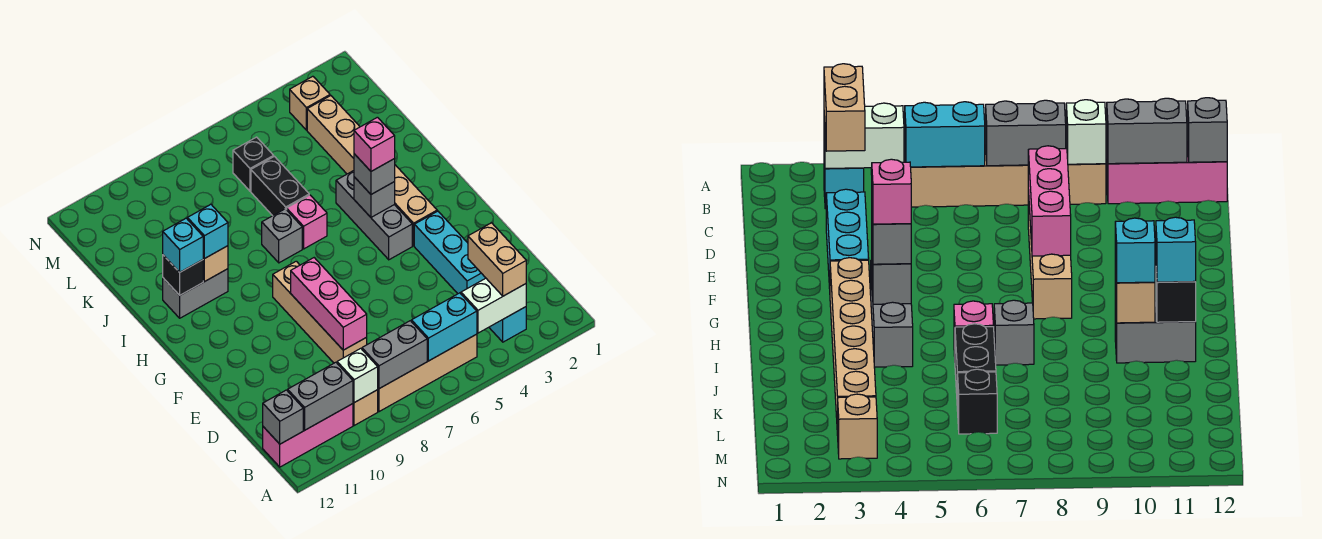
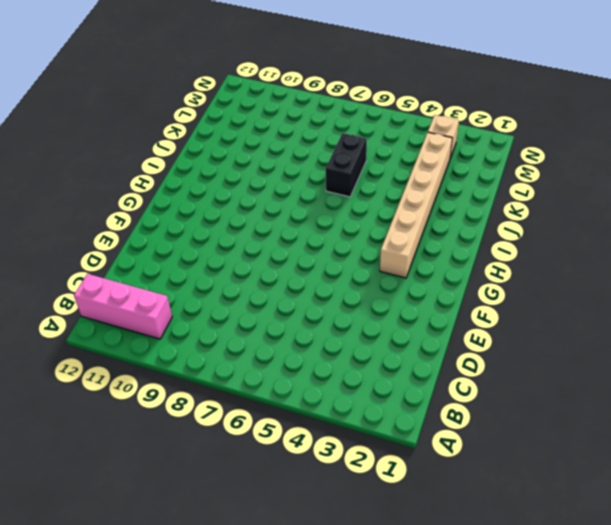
none -> cyan brick B3 level 1
none -> tan brick B5:B8 level 1
none -> tan brick B9 level 1

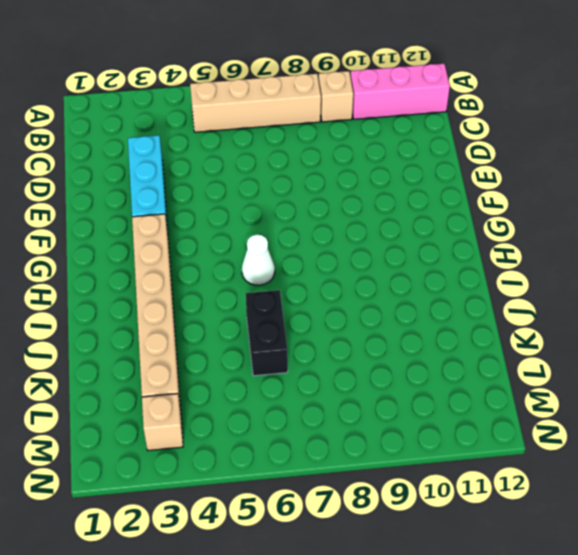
white cone H6 level 1 -> none
none -> cyan brick B3 level 1
none -> tan brick D8:G8 level 1
none -> grey brick G4:I4 level 1

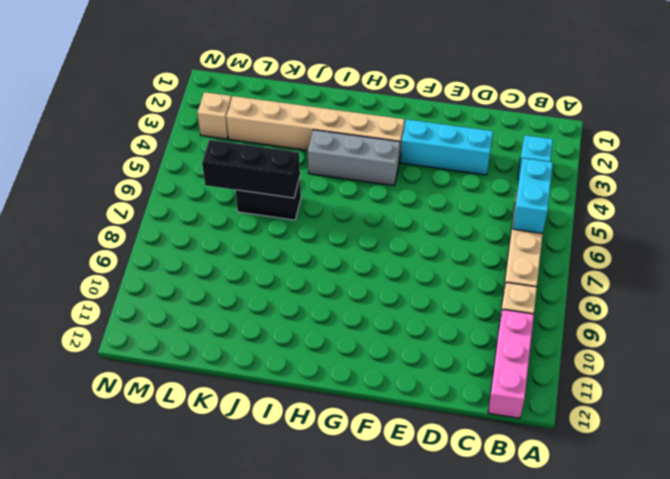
black brick J6:L6 level 2 -> none
none -> tan brick D8:G8 level 1
none -> pink brick I6 level 1
none -> grey brick I7 level 1

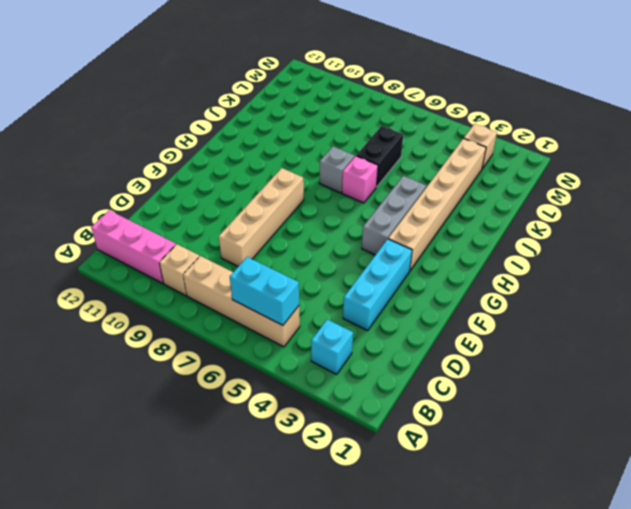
none -> grey brick I10:I11 level 1
none -> black brick L6 level 1
none -> white brick B3:B4 level 2

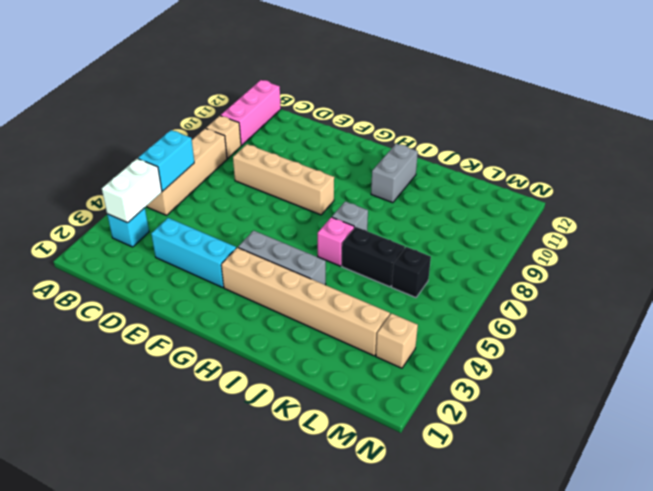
none -> grey brick B7:B8 level 2
none -> white brick B9 level 2
none -> grey brick B10:B11 level 2

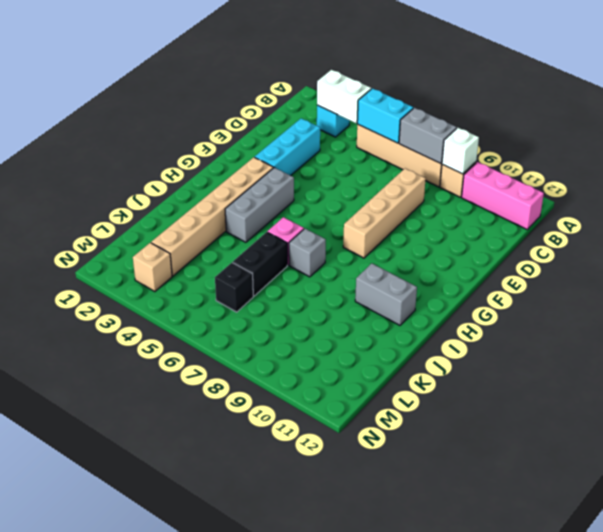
none -> grey brick B10:B11 level 2
none -> grey brick B12 level 2
none -> pink brick D8:F8 level 2

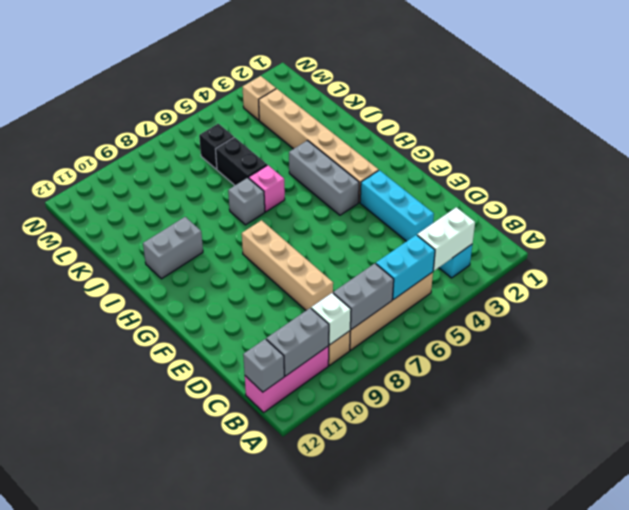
none -> pink brick D8:F8 level 2
none -> grey brick H4 level 2
none -> tan brick I10 level 2

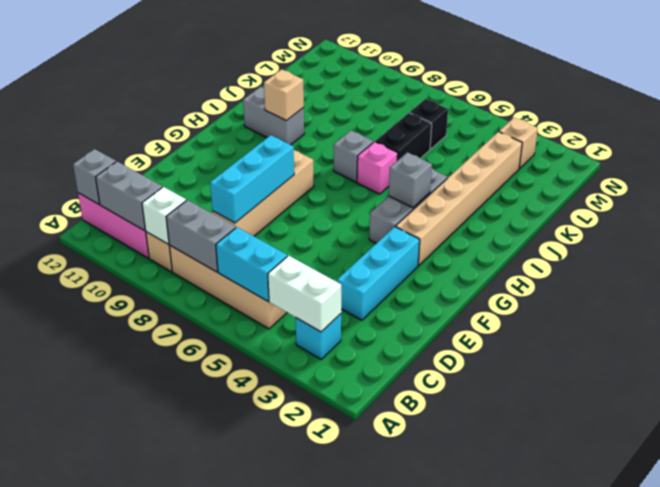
cyan brick D8:F8 level 2 -> pink brick D8:F8 level 2
none -> black brick I11 level 2
none -> tan brick B3:C3 level 3
none -> grey brick H4 level 3

